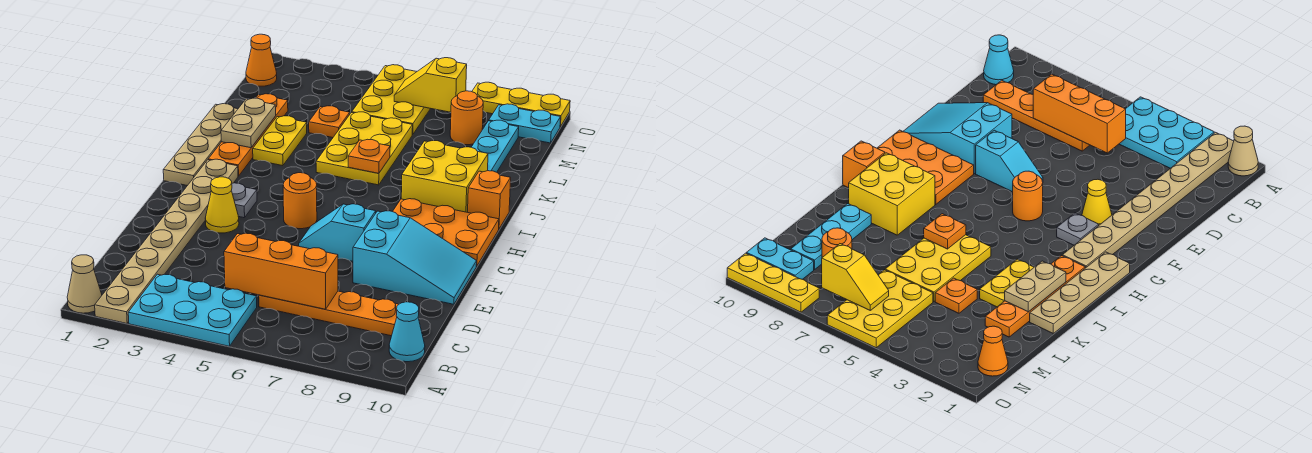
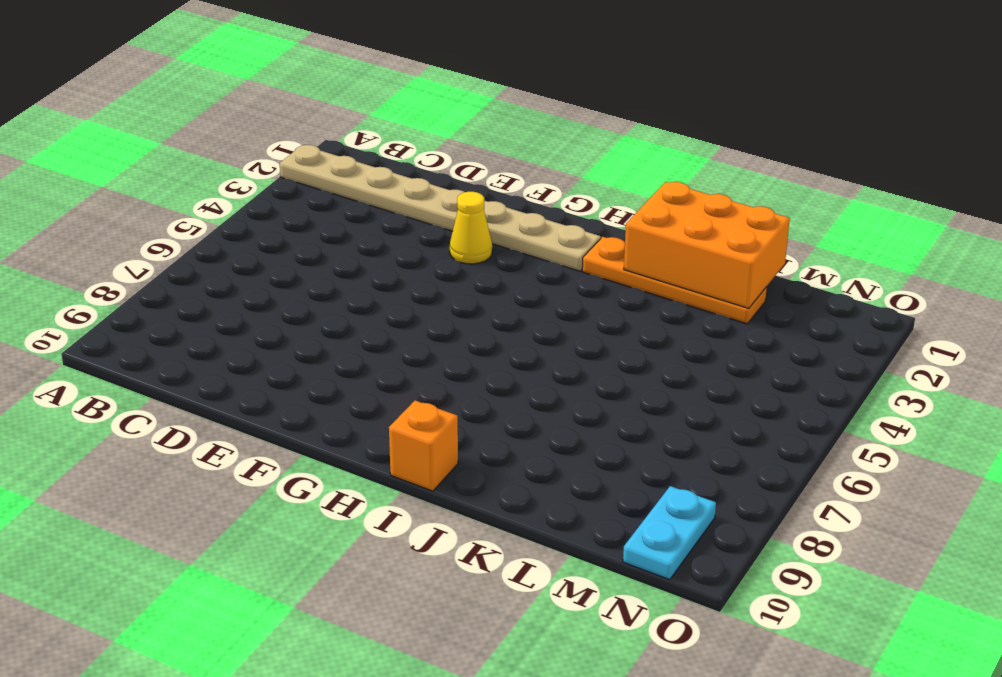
orange brick J1:L2 level 2 -> tan plate J2:K2 level 2
none -> tan cone A1 level 1
none -> cyan plate A3:B5 level 1
none -> cyan cone B10 level 1

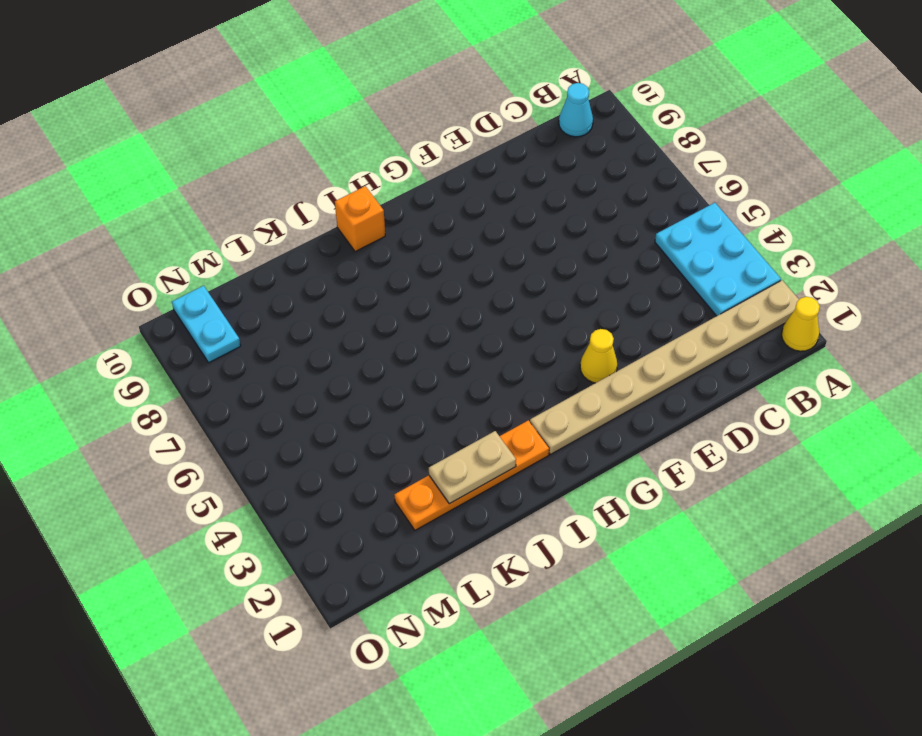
yellow cone A1 level 1 -> tan cone A1 level 1
none -> orange plate C6:C9 level 1
none -> cyan slope E8:F10 level 1 top 8
none -> cyan slope F6:F7 level 1 top 7

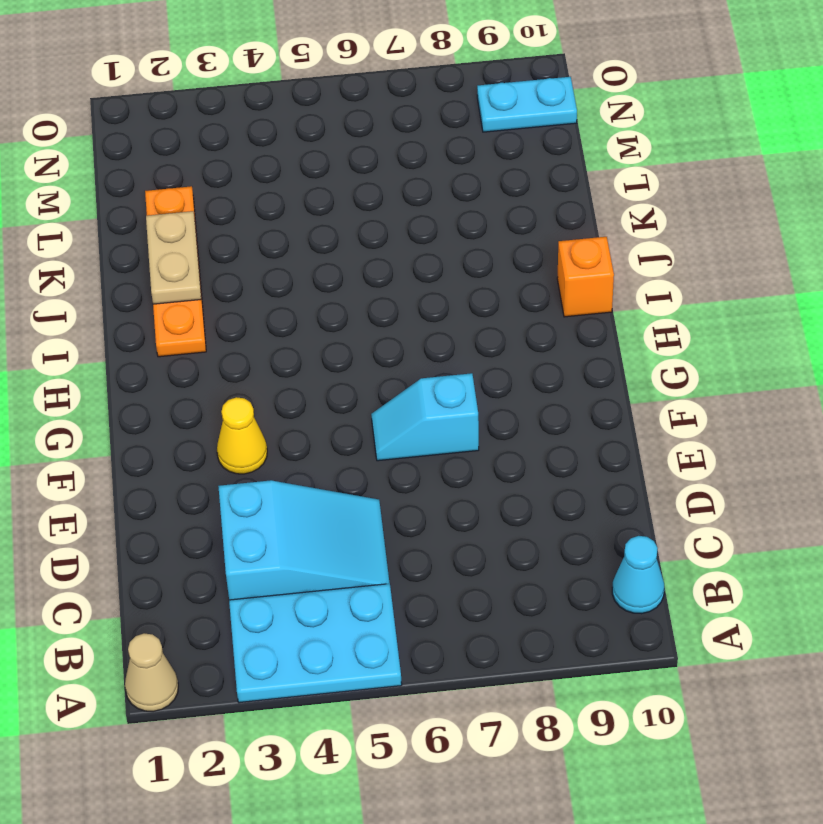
cyan slope C3:D5 level 1 top 3 -> cyan slope E8:F10 level 1 top 8
none -> tan plate A2:H2 level 1
none -> orange plate C6:C9 level 1
none -> grey plate G3 level 1

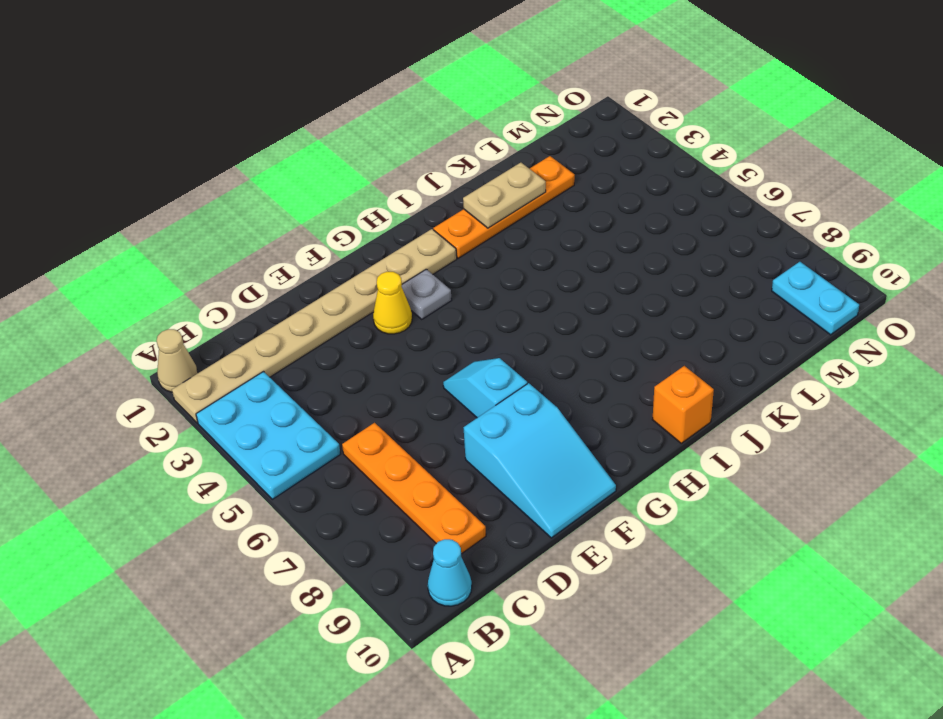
none -> orange round brick G5 level 1
none -> orange plate G8:H10 level 1
none -> tan plate H1:K1 level 1

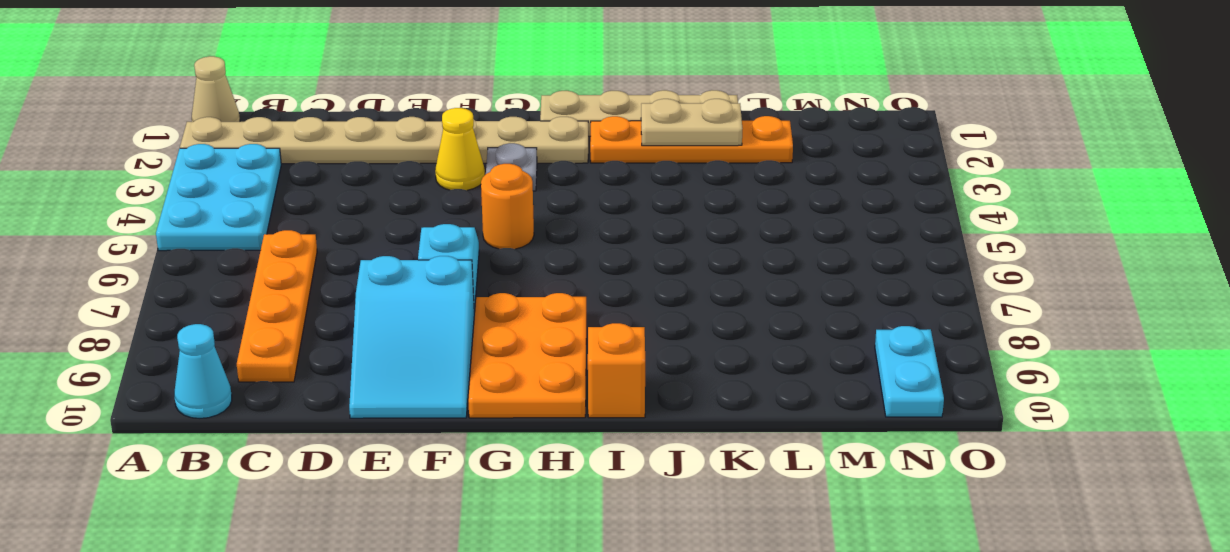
none -> yellow brick I8:J9 level 1
none -> yellow plate J3:K3 level 1
none -> yellow plate J5:L6 level 1

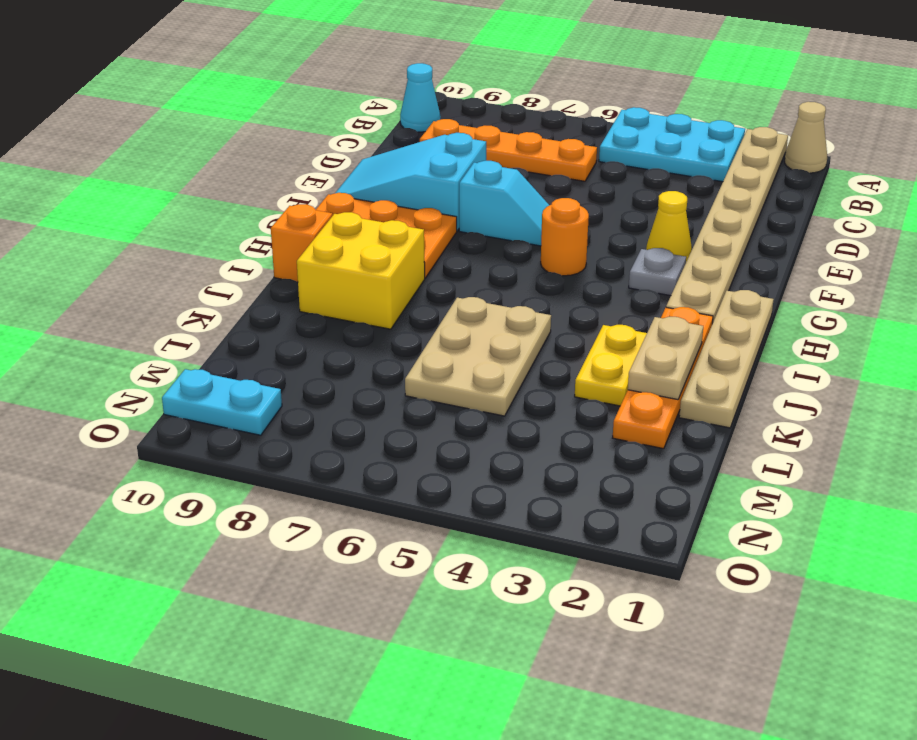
tan plate J5:L6 level 1 -> yellow plate J5:L6 level 1
none -> cyan plate K9:M9 level 1
none -> orange plate L4 level 1
none -> yellow plate M5:O6 level 1

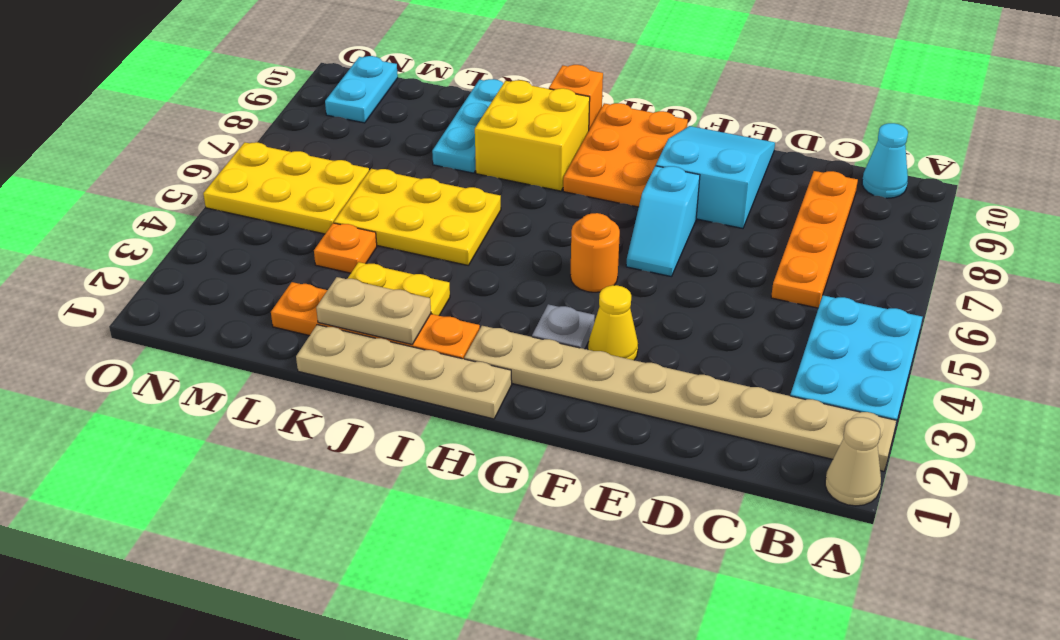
cyan plate K8:K10 level 1 -> cyan plate K9:M9 level 1
none -> orange round brick M8 level 1
none -> orange cone N1 level 1
none -> yellow plate O8:O10 level 1

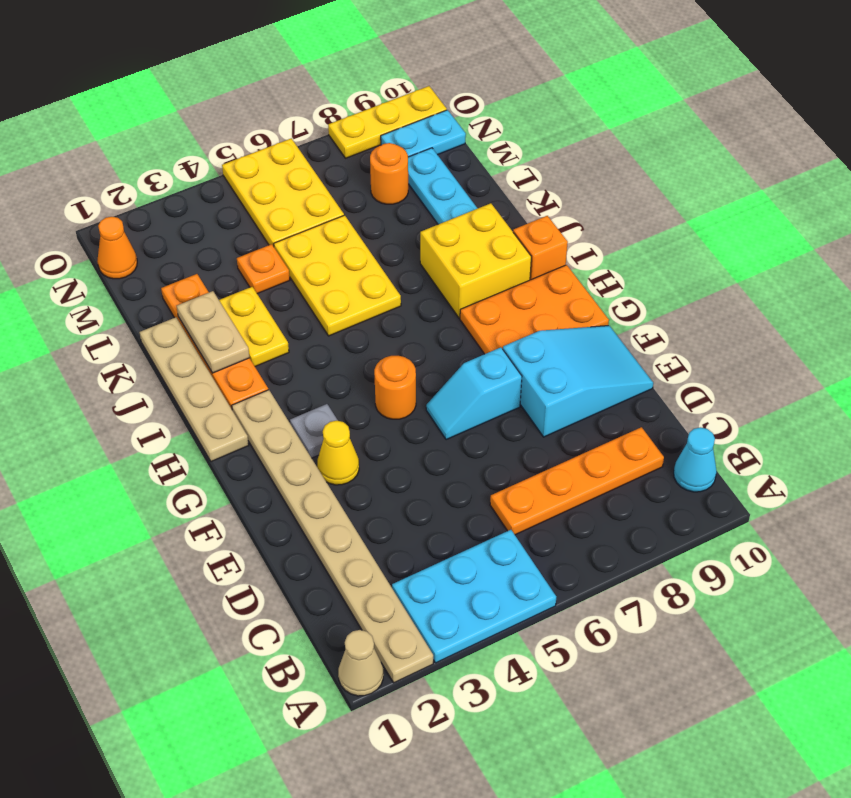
none -> orange brick C5:C7 level 2
none -> orange plate J6 level 2
none -> yellow slope N6:N7 level 2 top 7

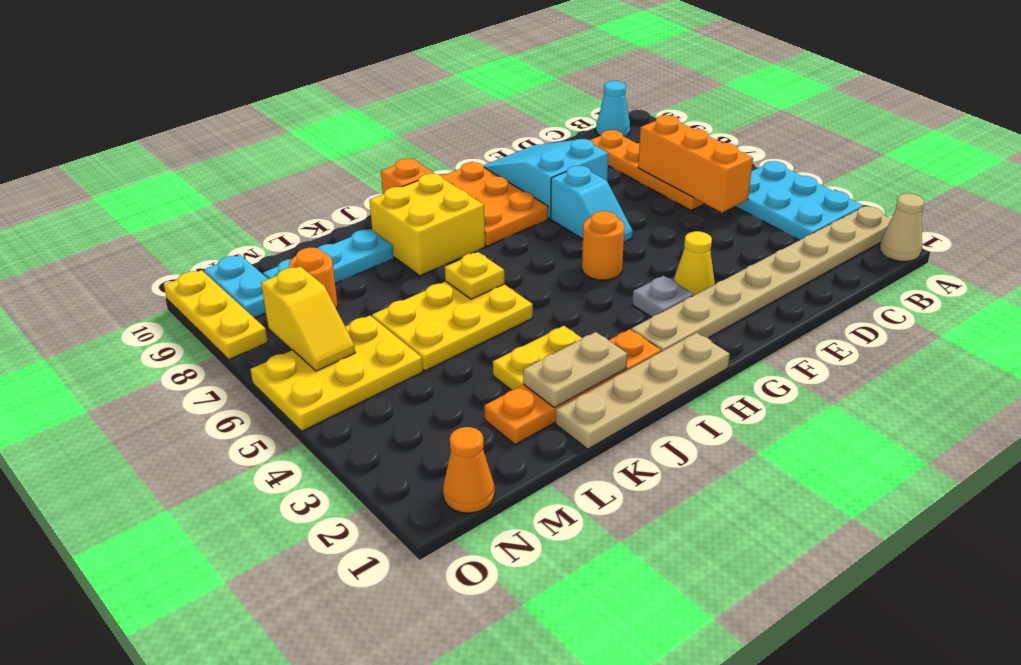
yellow plate J6 level 2 -> orange plate J6 level 2
none -> orange plate L4 level 1

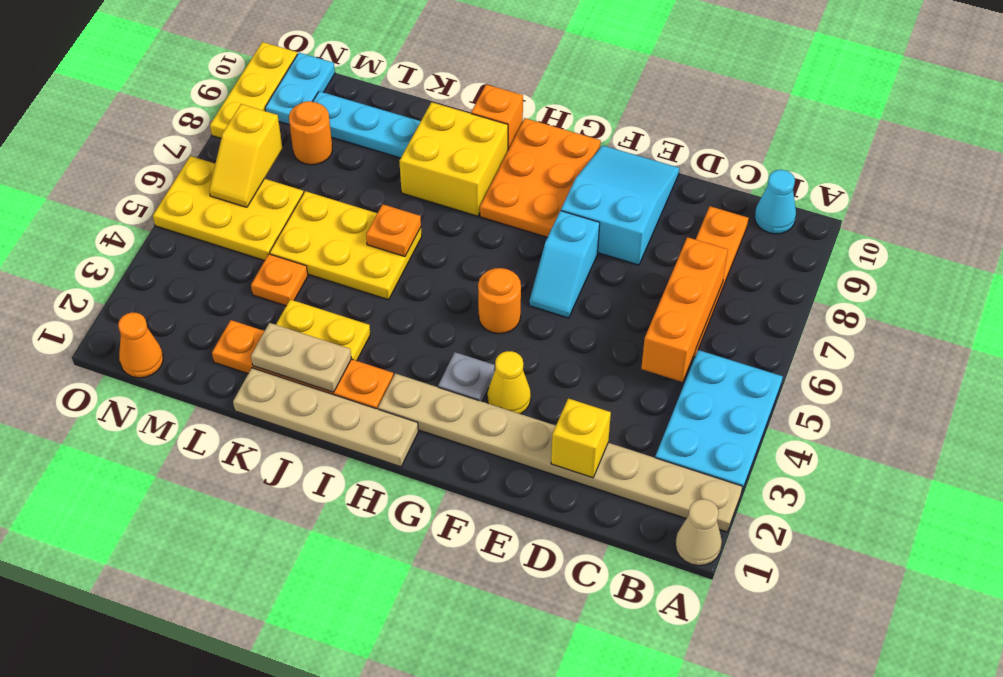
yellow brick D2 level 2 -> none

